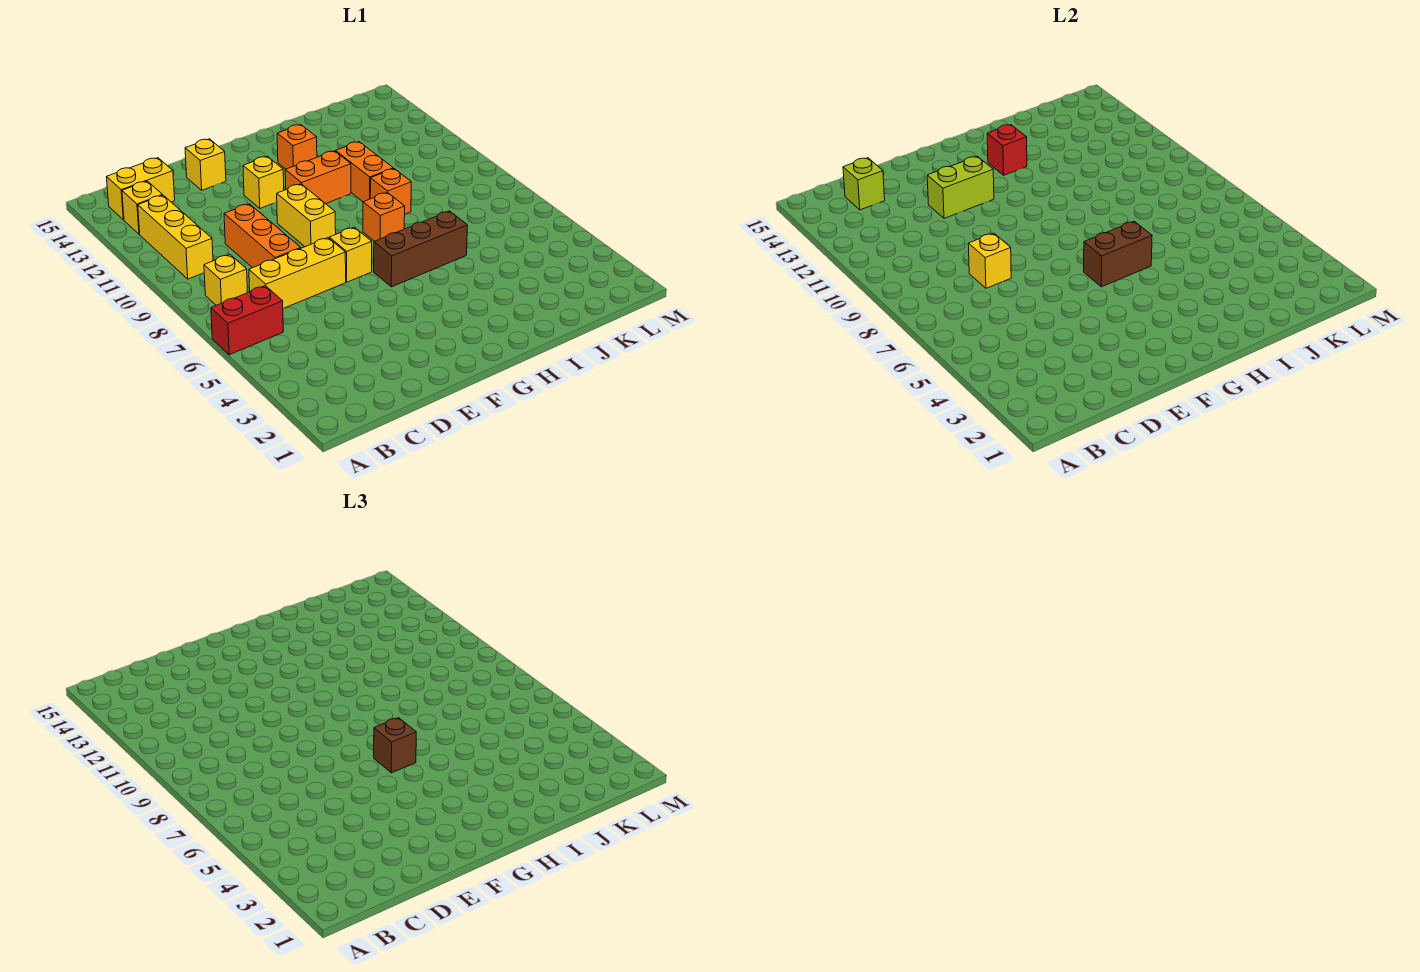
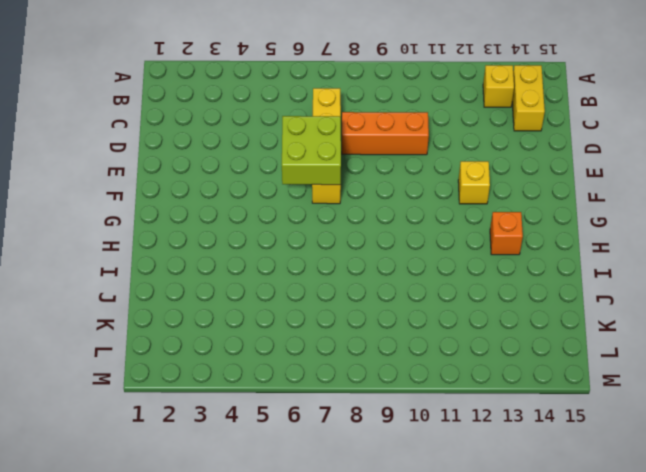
lime brick E6:F7 level 2 -> none
none -> red brick A6:B6 level 1
none -> yellow brick B8 level 1
none -> yellow brick B10:B12 level 1

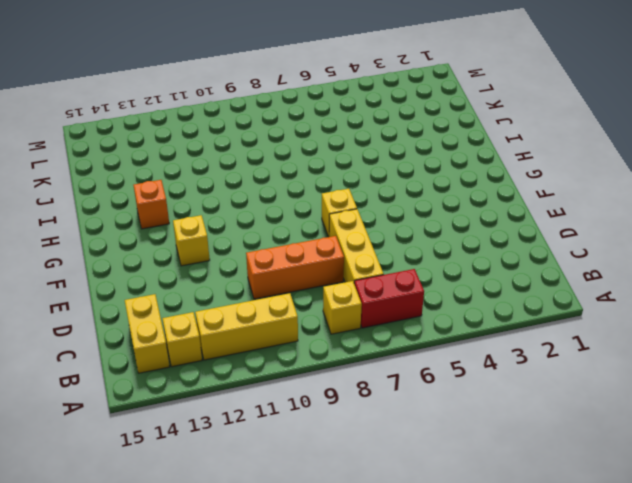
red brick B6:B7 level 1 -> red brick A6:B6 level 1
none -> yellow brick E14 level 1
none -> yellow brick F9:F10 level 1
none -> brown brick G6:I6 level 1

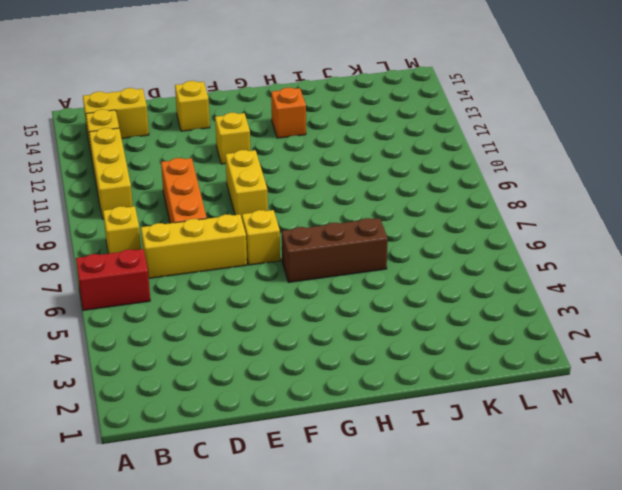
none -> orange brick G11:H11 level 1
none -> orange brick H8 level 1
none -> orange brick I9 level 1

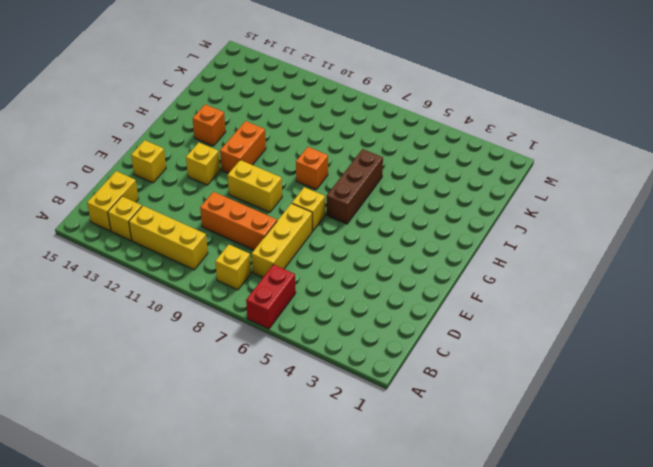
none -> orange brick I9 level 1
none -> orange brick I10:I11 level 1
none -> lime brick C14 level 2

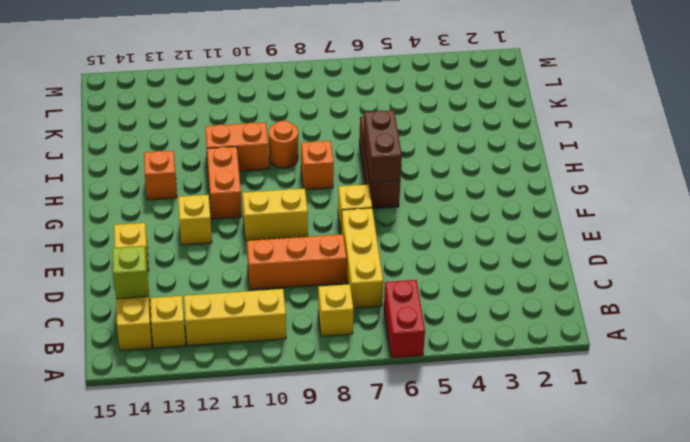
orange round brick I9 level 1 -> orange brick I9 level 1
none -> yellow brick D8 level 2
none -> lime brick E12:F12 level 2
none -> red brick H13 level 2

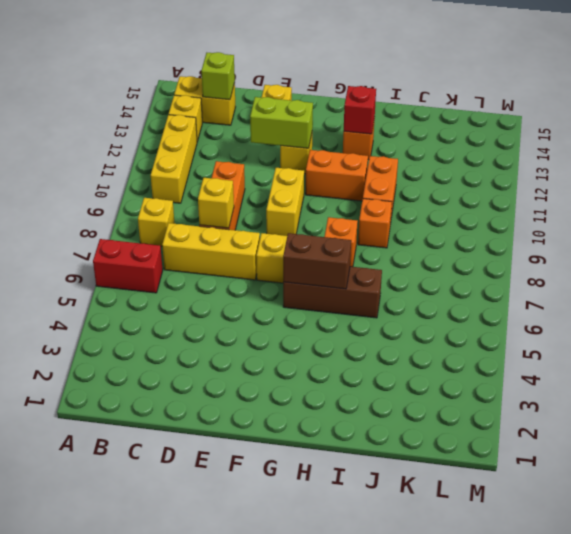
none -> brown brick G6 level 3

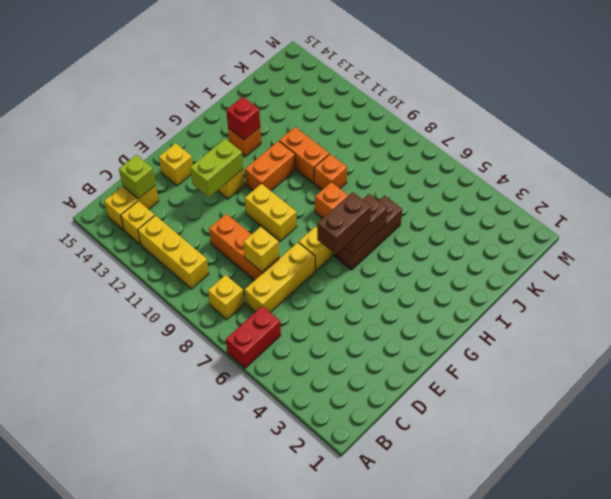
brown brick F6:G6 level 3 -> brown brick G6 level 3

